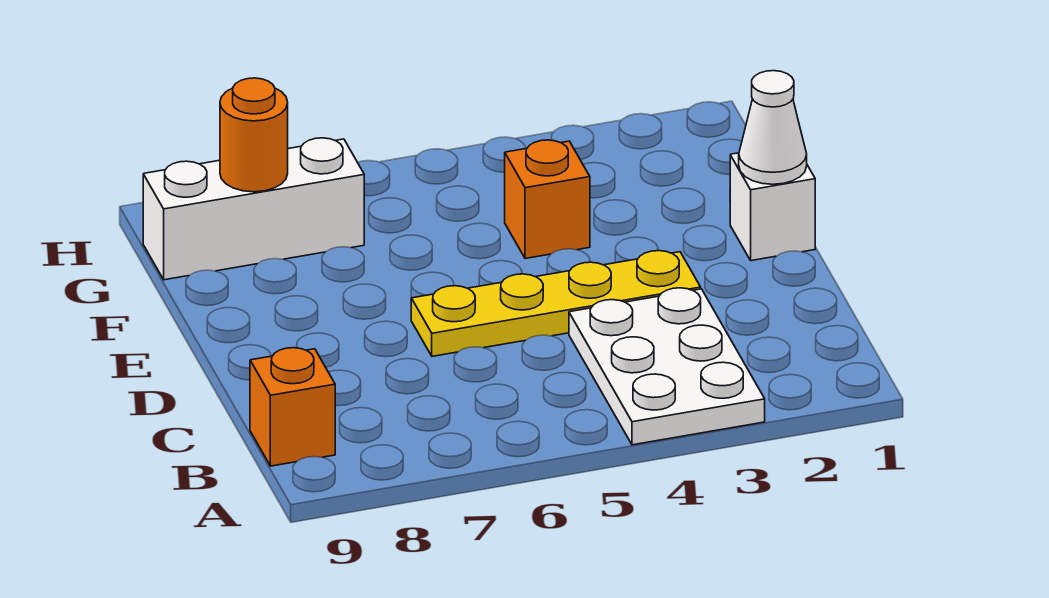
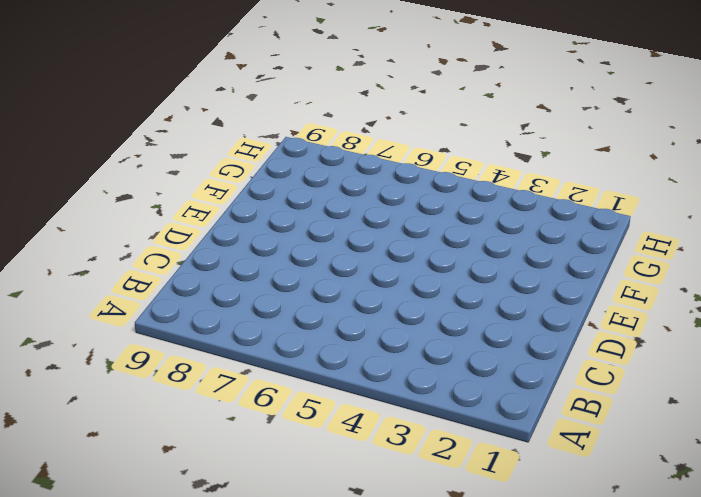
none -> white plate A3:C4 level 1
none -> orange brick B9 level 1

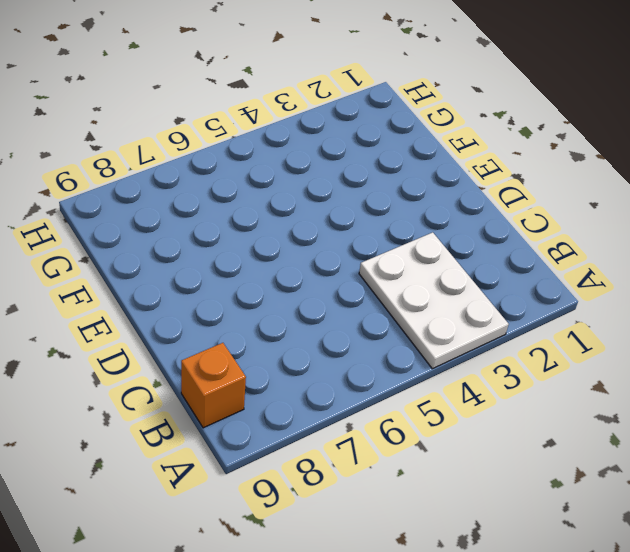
none -> yellow plate D3:D6 level 1
none -> white brick E1 level 1

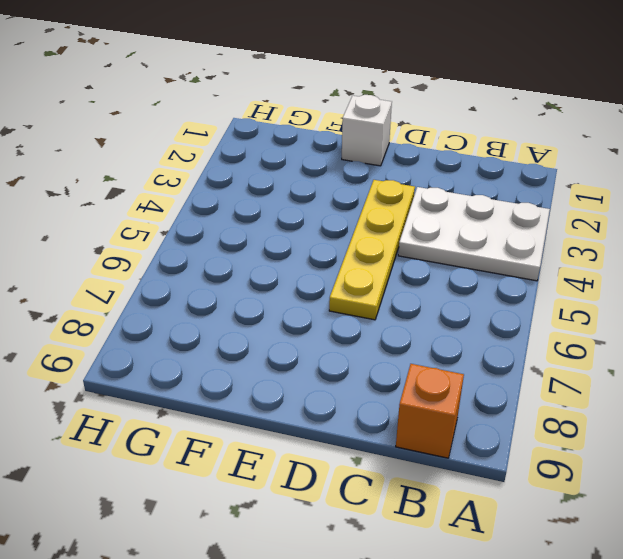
none -> orange brick F4 level 1
none -> white brick G7:G9 level 1

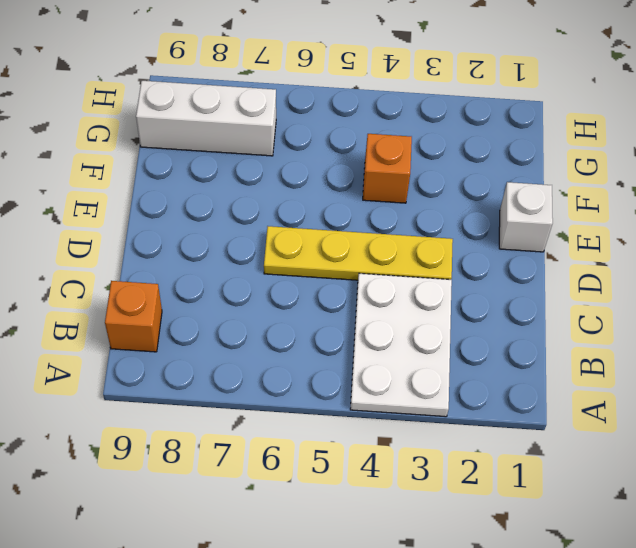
none -> white cone E1 level 2
none -> orange round brick G8 level 2

